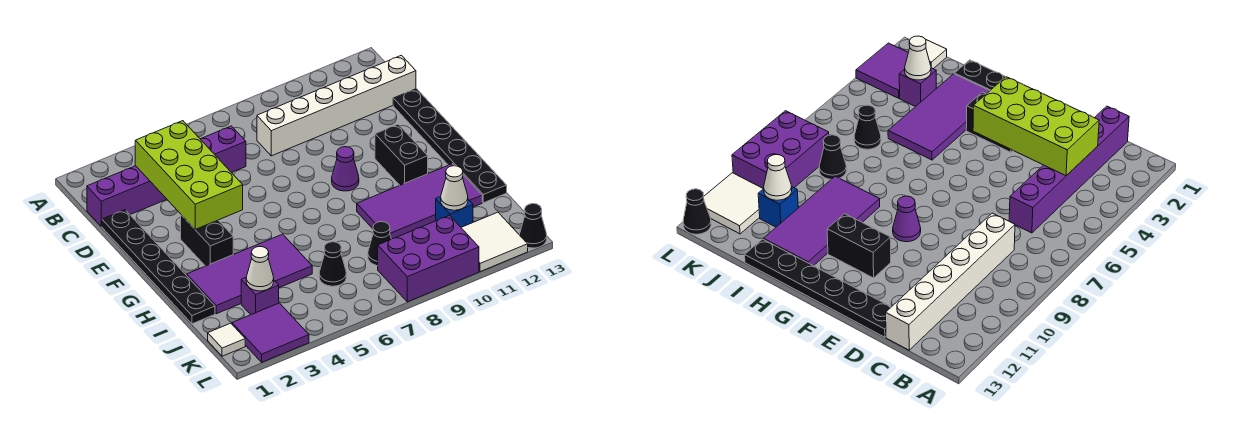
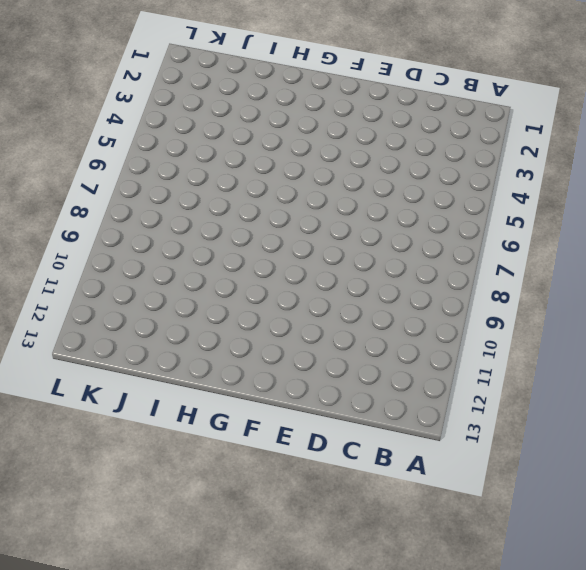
none -> purple brick C1:C6 level 1
none -> white brick C8:C13 level 1
none -> black plate D1:I1 level 1

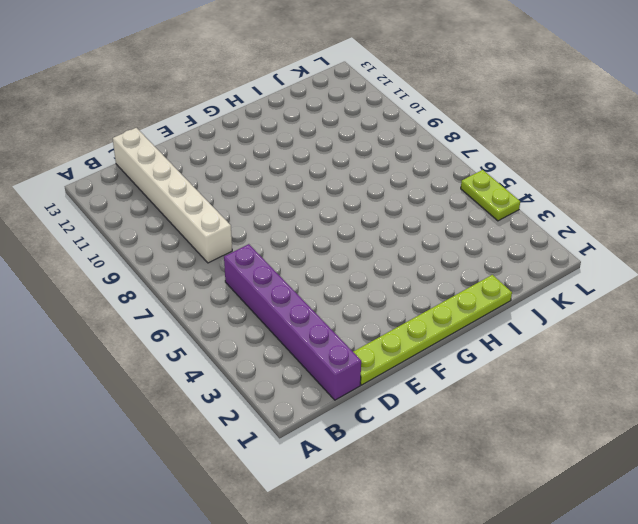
lime plate D1:I1 level 1 -> black plate D1:I1 level 1
lime plate L4:L5 level 1 -> none
none -> black plate D13:I13 level 1
none -> black brick F3:G3 level 1
none -> purple cone F9 level 1

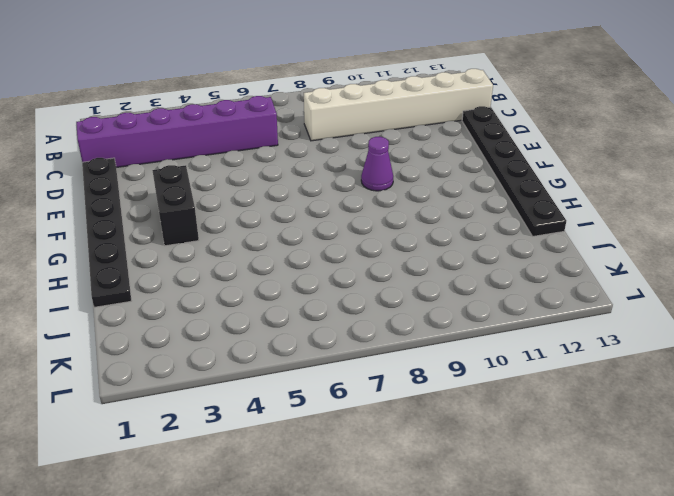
none -> black brick F11:G11 level 1
none -> purple tile H2:I5 level 1
none -> purple tile H9:I12 level 1

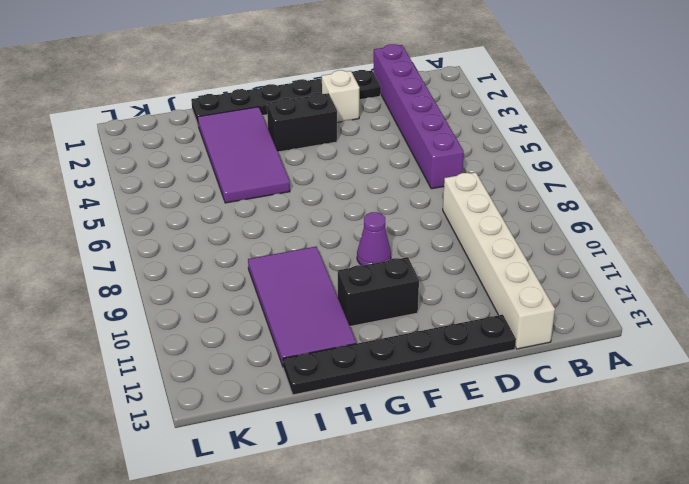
white brick E2 level 1 -> none
none -> purple brick J3 level 1
none -> black cone J6 level 1
none -> black cone J8 level 1

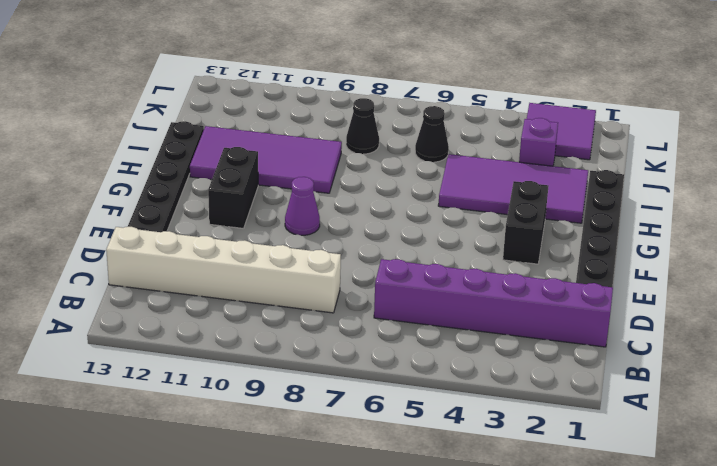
none -> blue brick J11 level 1
none -> white tile K1 level 1
none -> purple brick K8:L10 level 1

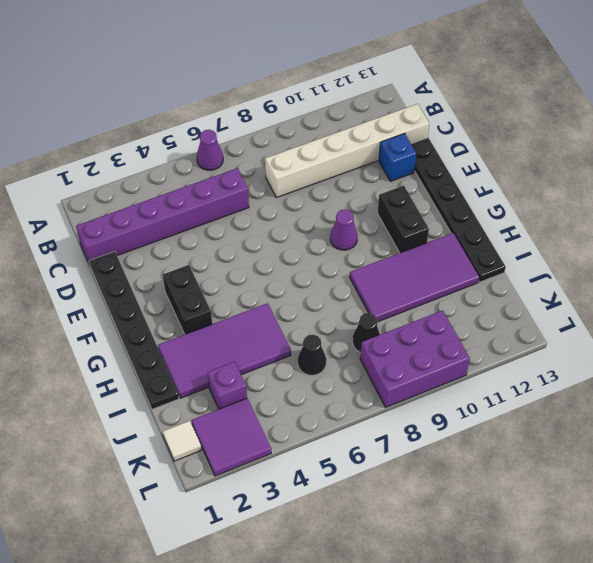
purple cone A6 level 1 -> none
blue brick D12 level 1 -> blue brick J11 level 1
none -> white tile K11:L12 level 1
none -> black cone L13 level 1
none -> lime brick C3:F4 level 2

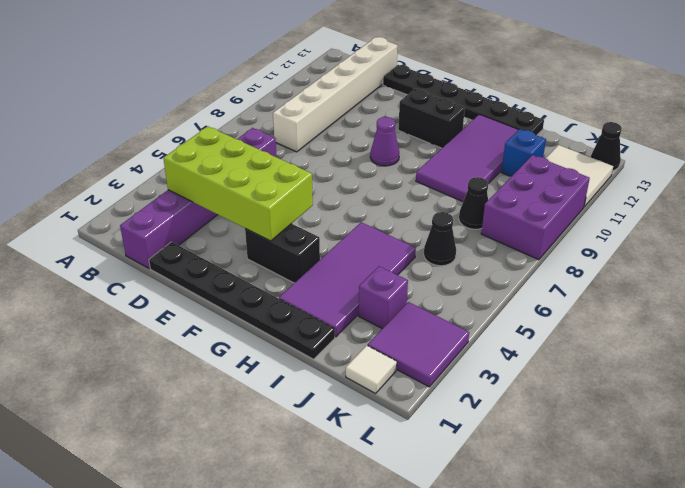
none -> white cone J3 level 2
none -> white cone J11 level 2

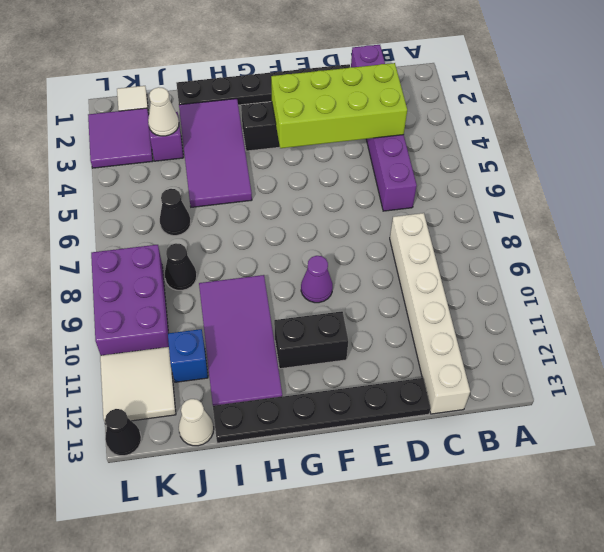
white cone J13 level 1 -> white cone J11 level 2

